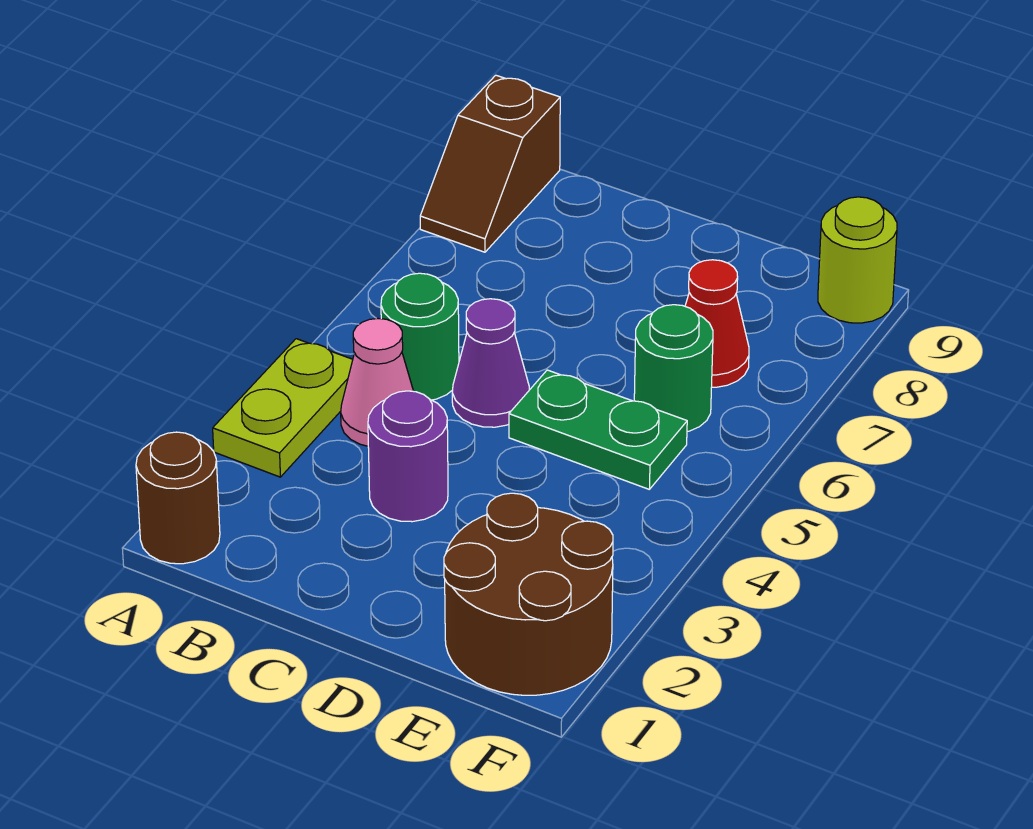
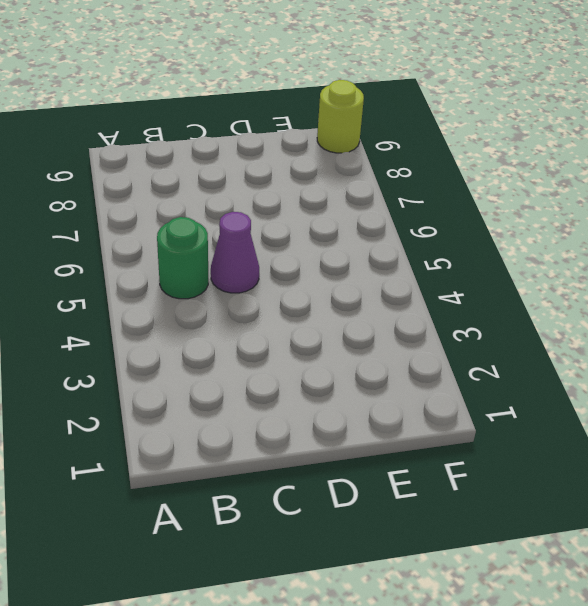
none -> brown round brick A1 level 1
none -> lime plate A3:A4 level 1
none -> brown slope A8:A9 level 1 top 9

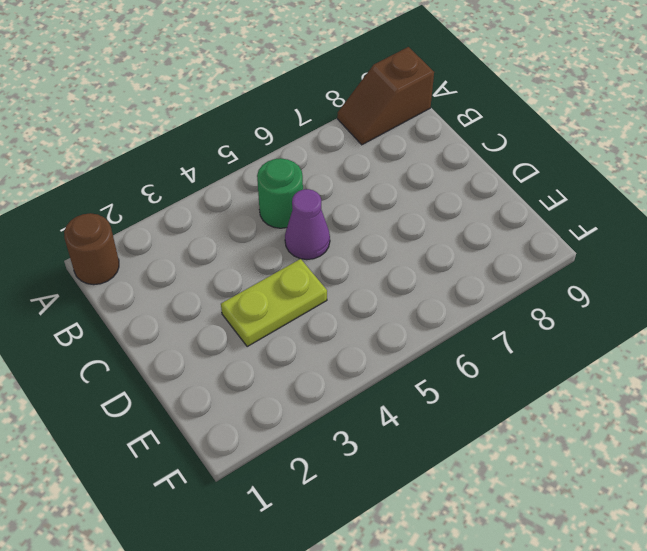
lime plate D3:D4 level 1 -> lime plate A3:A4 level 1
none -> pink cone B4 level 1
none -> purple round brick C3 level 1
none -> green plate D5:E5 level 1

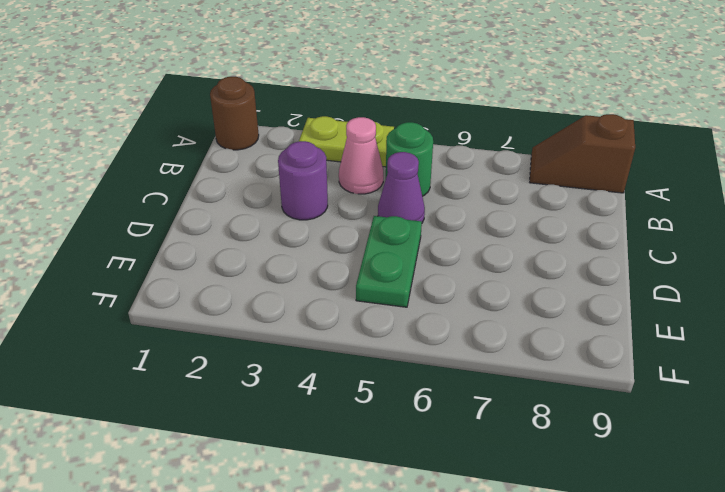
none -> brown round brick E1:F2 level 1
none -> green round brick E6 level 1
none -> red cone E7 level 1

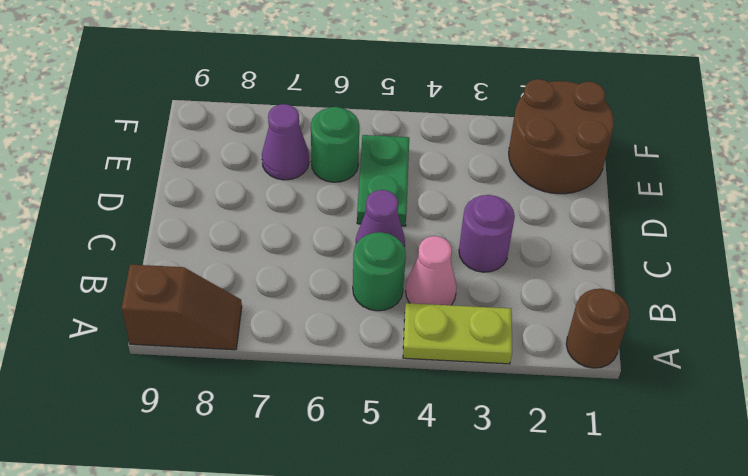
purple cone E7 level 1 -> red cone E7 level 1
none -> lime round brick F9 level 1

